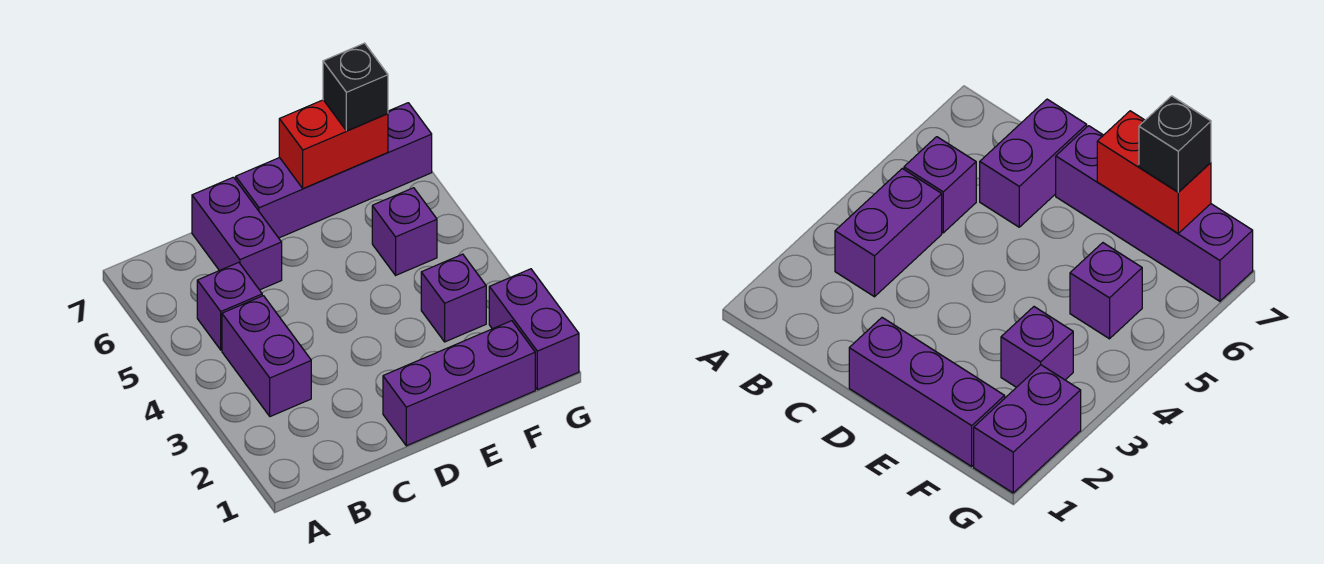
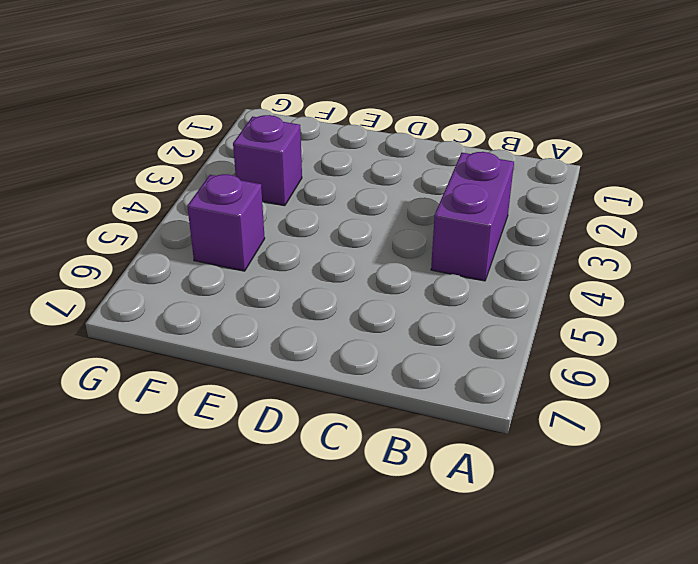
none -> purple brick B5 level 1
none -> purple brick C6:C7 level 1

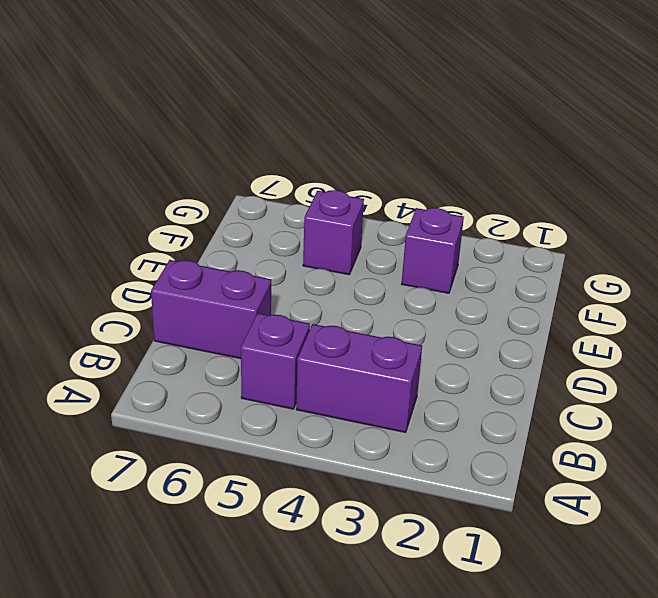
none -> purple brick D1:F1 level 1
none -> purple brick D7:G7 level 1

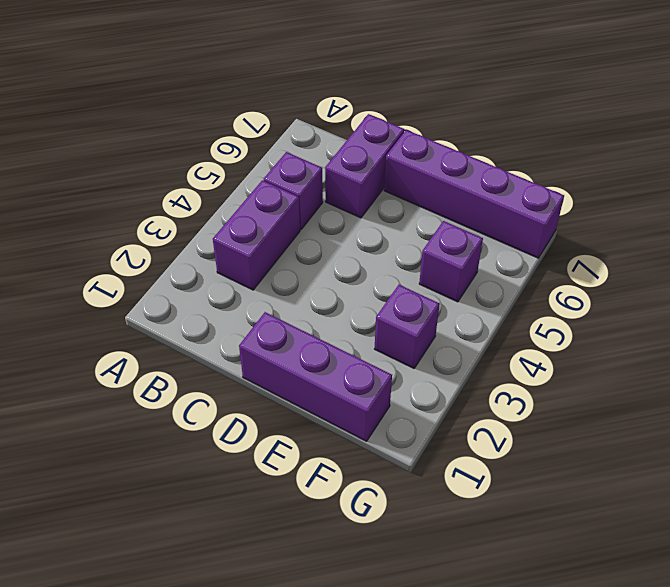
none -> purple brick G1:G2 level 1
none -> red brick E7:F7 level 2

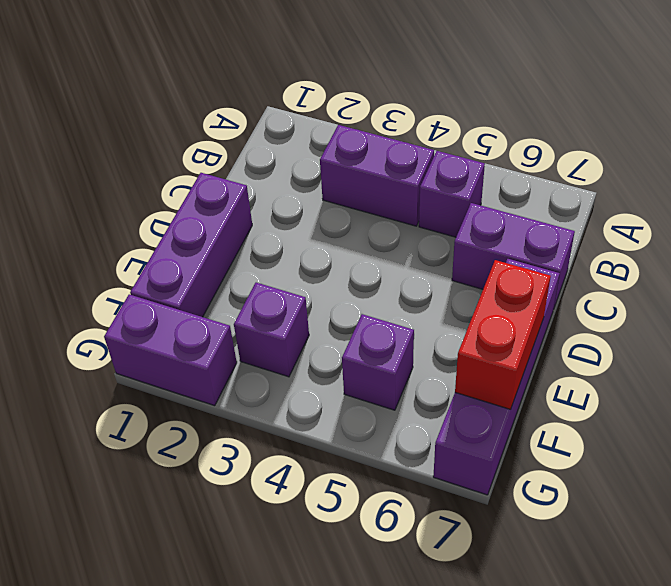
none -> black brick F7 level 3

